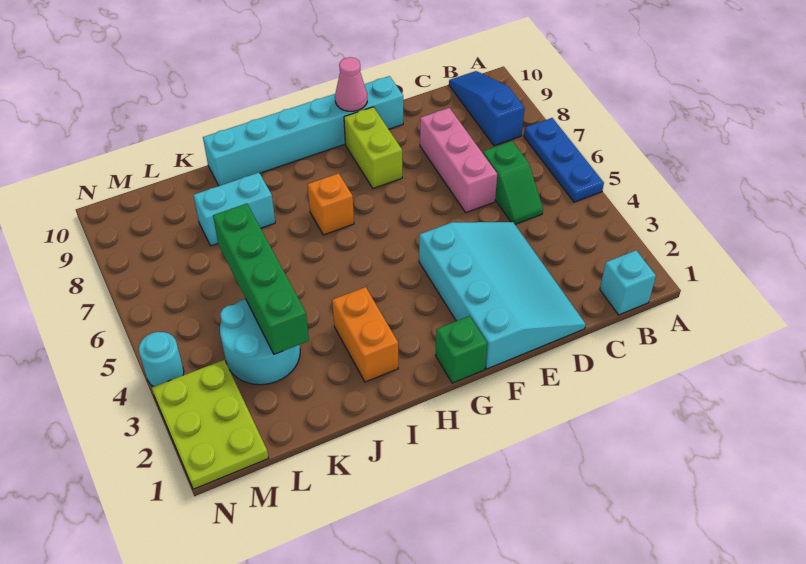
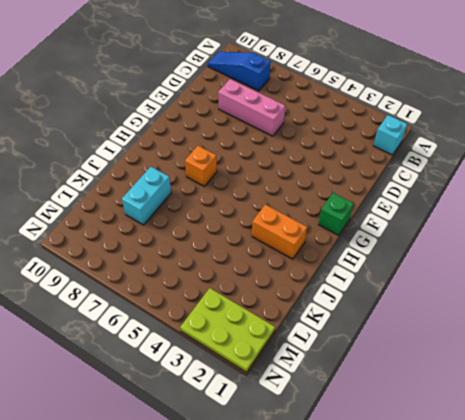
none -> blue plate A5:A7 level 1
none -> green slope C5:C6 level 1 top 6
none -> cyan slope D1:F4 level 1 top F

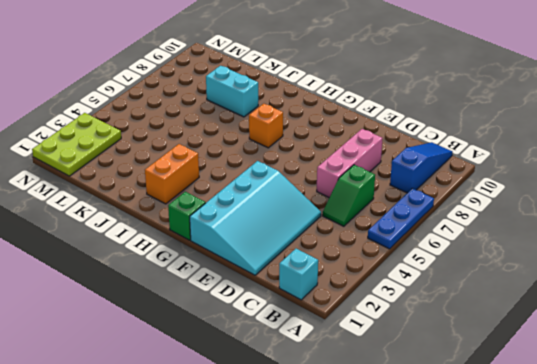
none -> cyan brick E10:J10 level 1
none -> lime brick F8:F9 level 1
none -> cyan round brick K3:L4 level 1

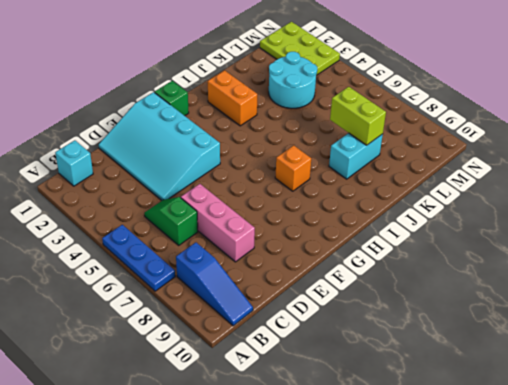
lime brick K7:K8 level 2 -> lime brick F8:F9 level 1
none -> cyan brick E10:J10 level 1
none -> cyan round brick N4 level 1
none -> pink cone F10 level 2

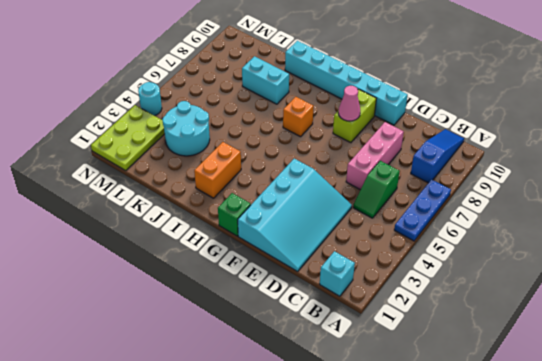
pink cone F8 level 2 -> pink cone F10 level 2
none -> green brick K3:K6 level 2

